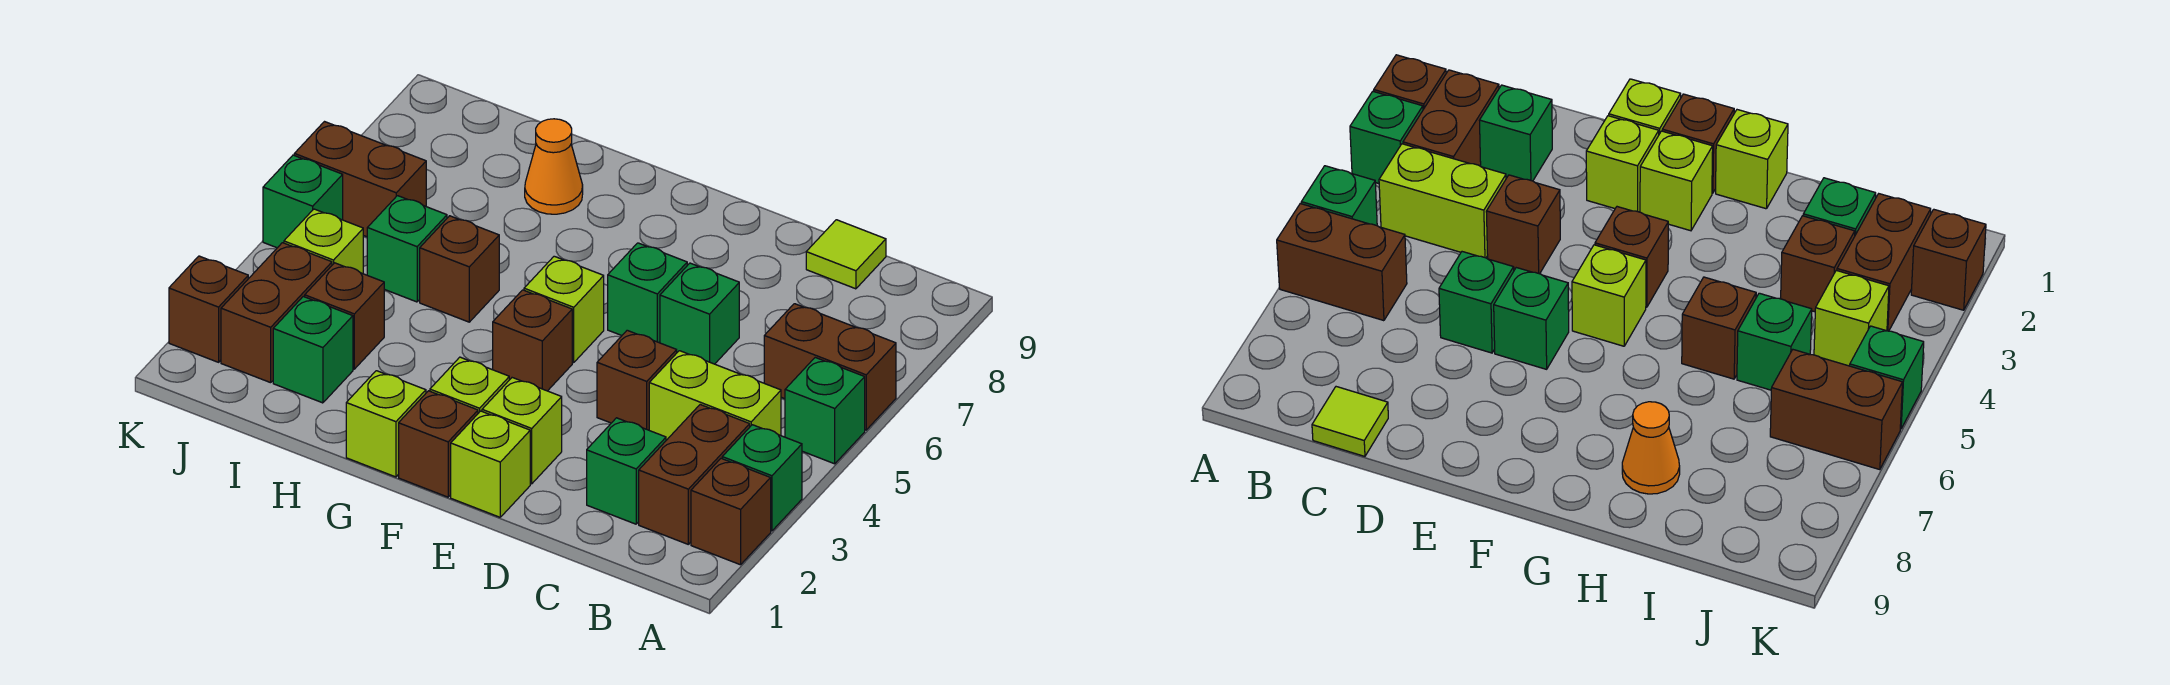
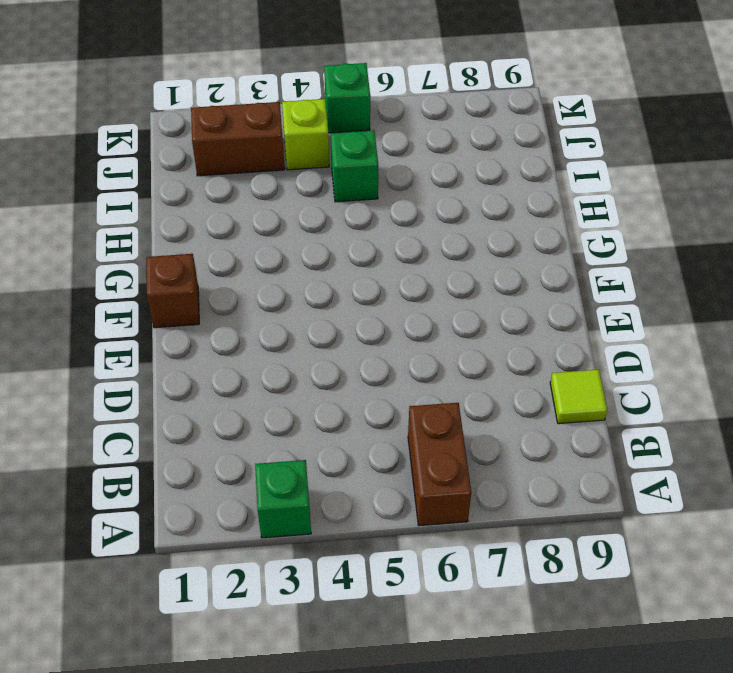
none -> brown brick A2 level 1
none -> green brick A5 level 1
none -> brown brick B2:B3 level 1

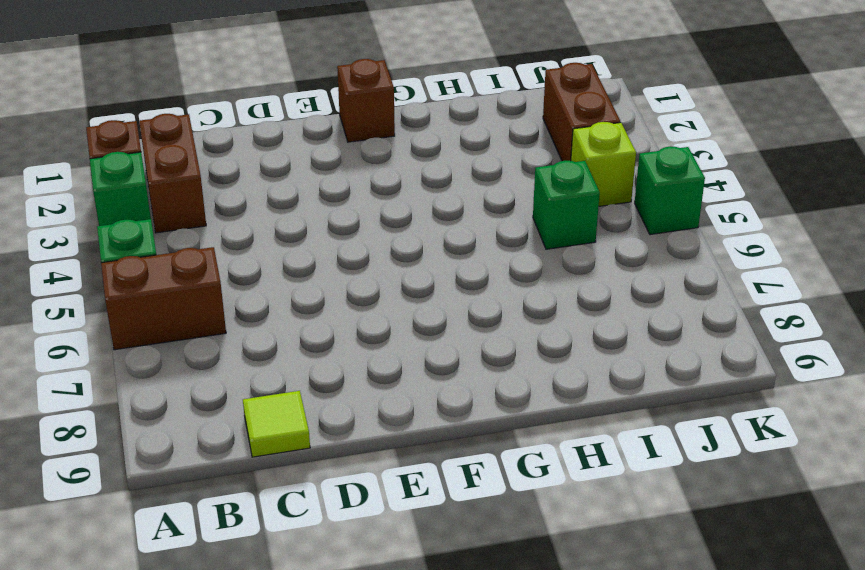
none -> lime brick B4:C4 level 1
none -> green brick C2 level 1
none -> brown brick D4 level 1

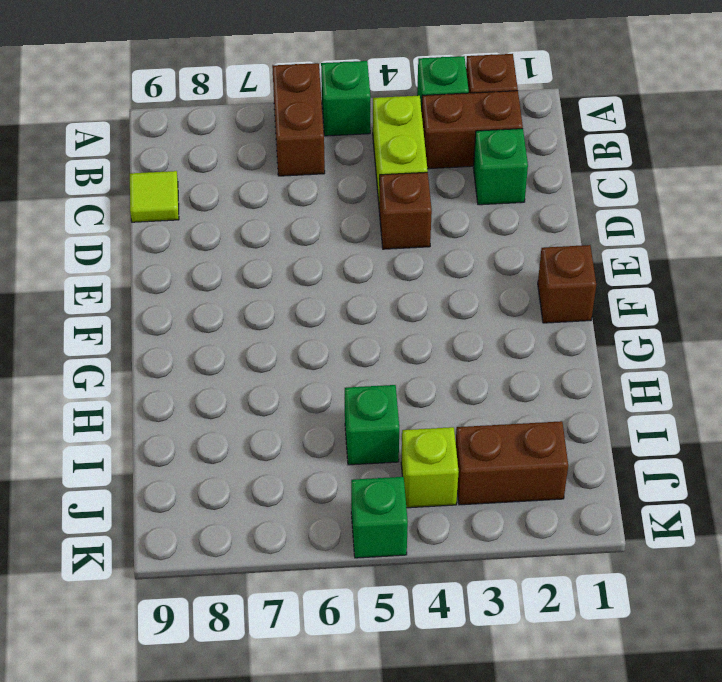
none -> green brick D6 level 1
none -> lime brick E1 level 1
none -> lime brick E2 level 1

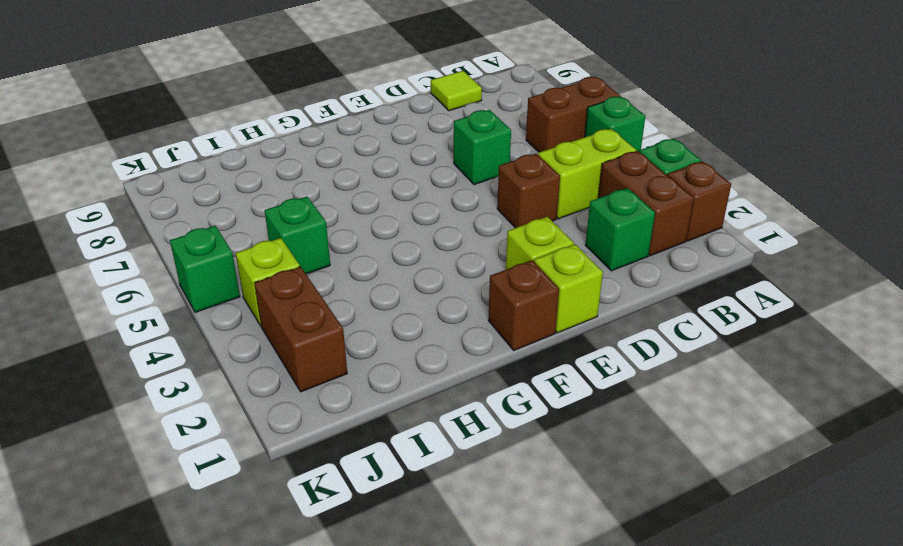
none -> green brick E6 level 1
none -> lime brick F2 level 1
none -> brown brick F4 level 1

